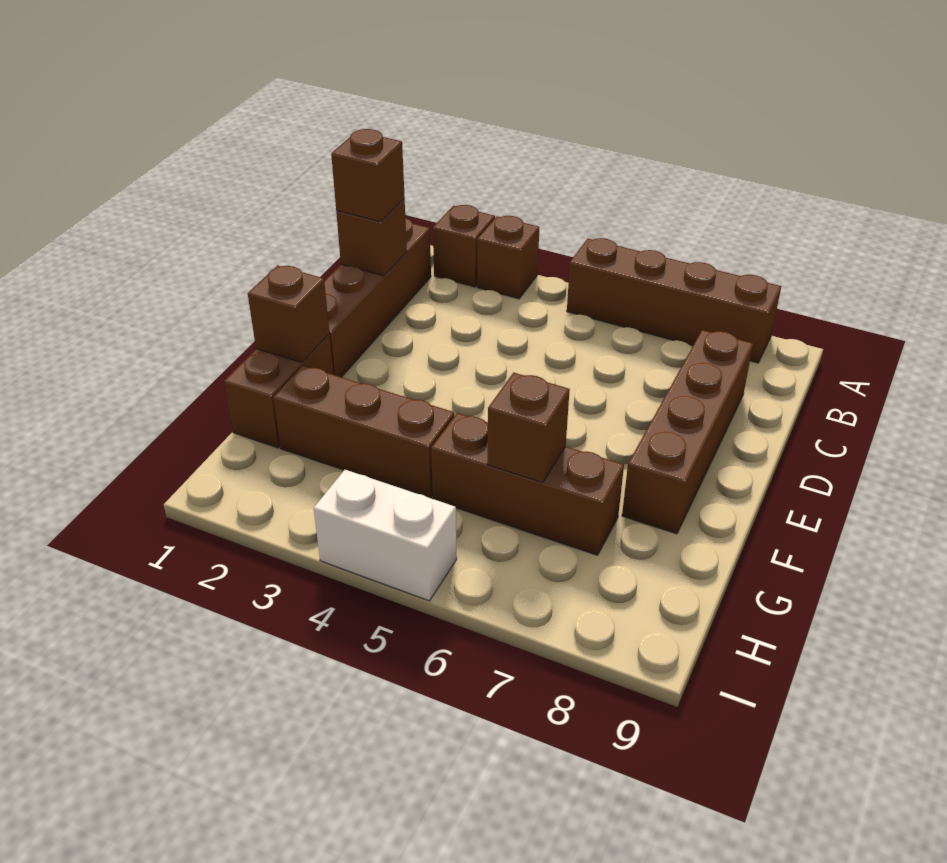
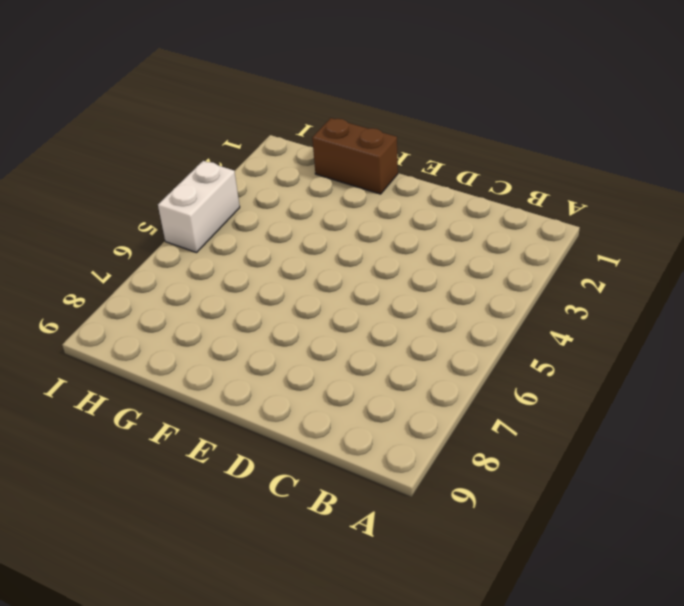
none -> brown brick A2 level 1
none -> brown brick A3 level 1
none -> brown brick A5:A8 level 1

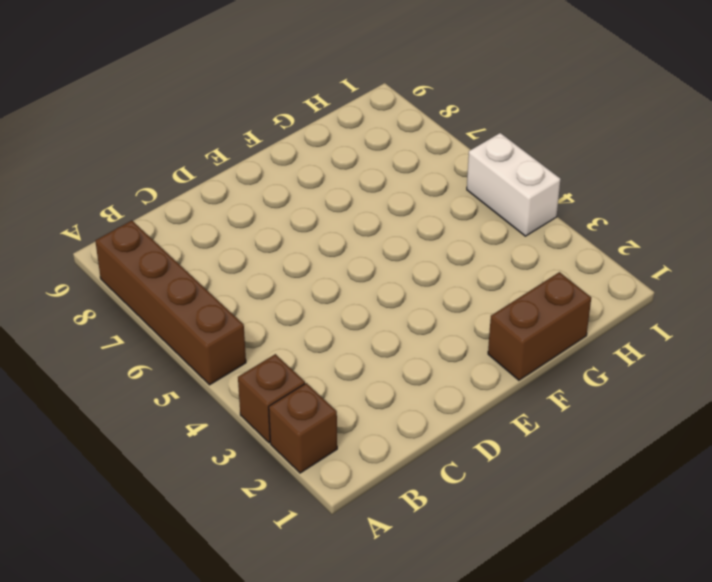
none -> brown brick B1:E1 level 1
none -> brown brick C8:F8 level 1
none -> brown brick G2:G4 level 1

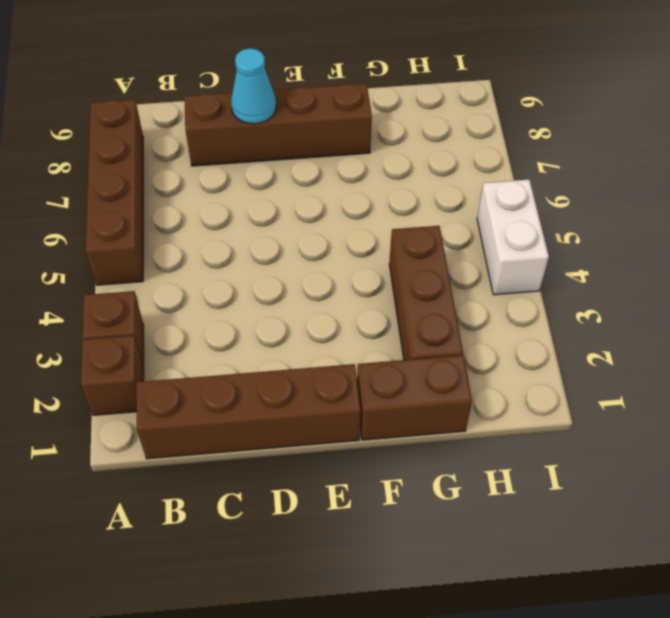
cyan cone D8 level 2 -> none
none -> brown brick G5:G7 level 1
none -> brown brick C1 level 2
none -> brown brick F1 level 2

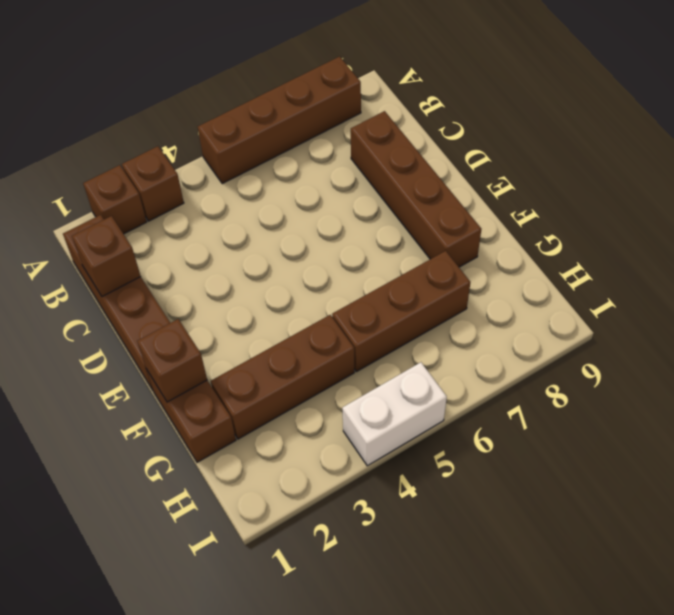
none -> brown brick G6 level 2
none -> brown brick C1 level 3

